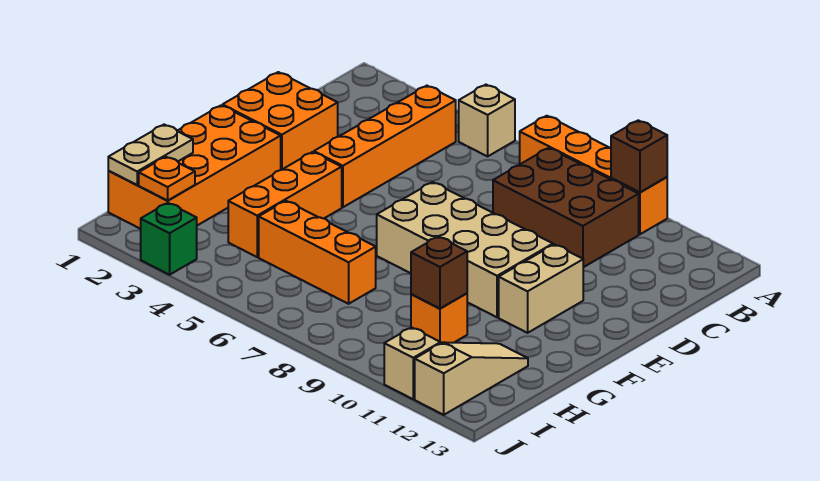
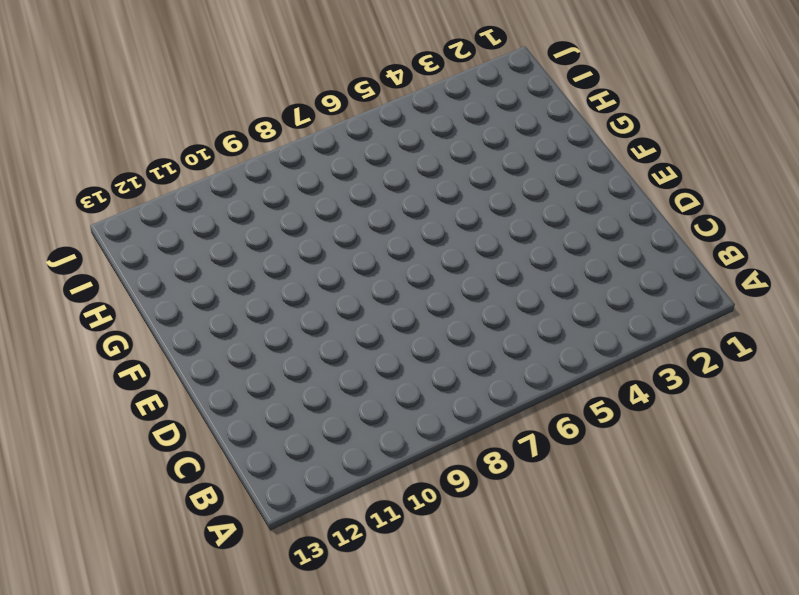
none -> tan brick A5 level 1
none -> orange brick A7:A10 level 1
none -> orange brick B4:E4 level 1

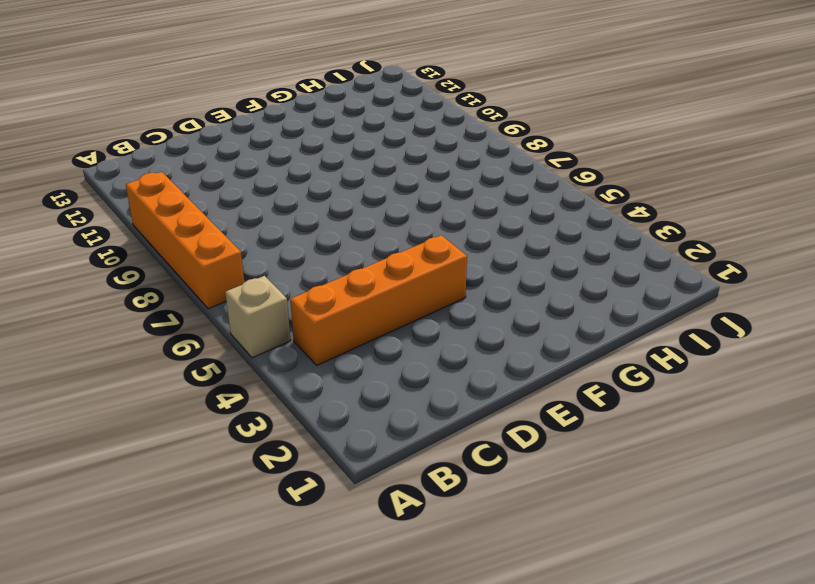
none -> brown brick B8:C10 level 1
none -> orange brick D1:E2 level 1
none -> tan brick E7:F10 level 1

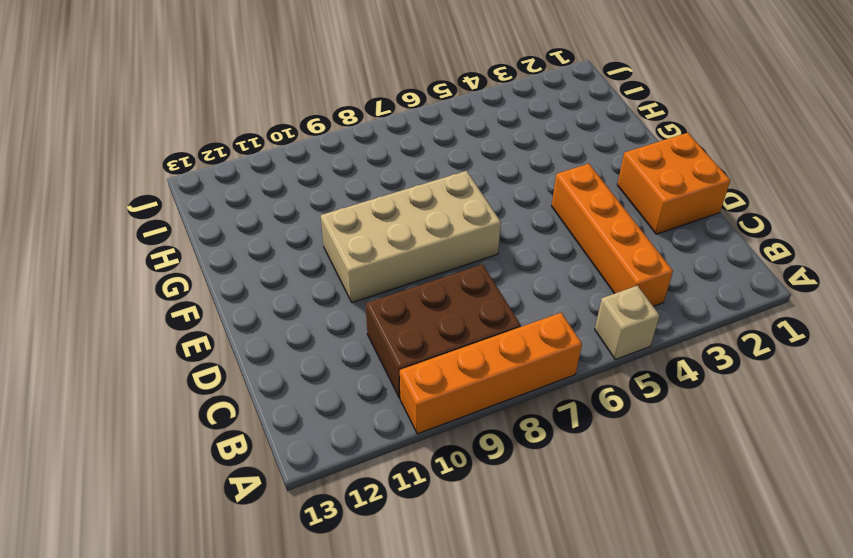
none -> tan brick E11:F11 level 1
none -> orange brick F1:I2 level 1
none -> orange brick F4:H4 level 1

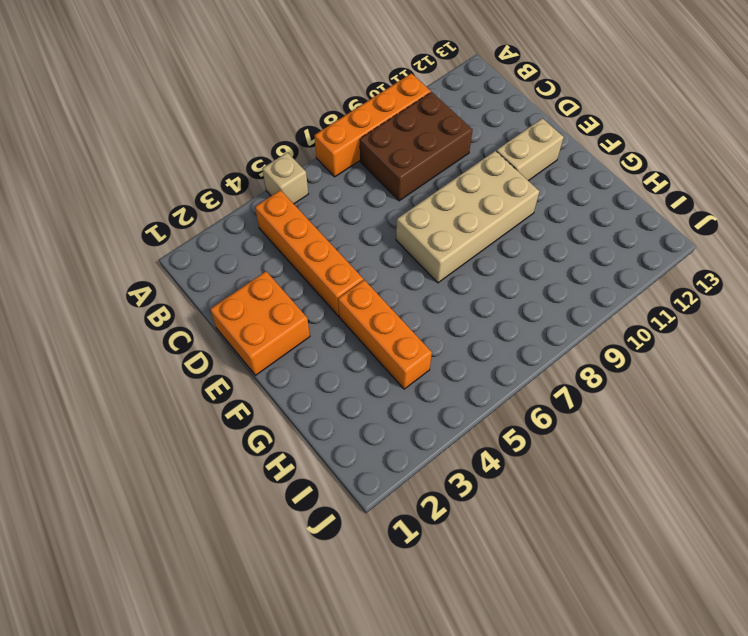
tan brick E11:E12 level 1 -> tan brick E11:F11 level 1
none -> orange brick F1:I2 level 1
none -> orange brick H5:H7 level 1
none -> orange brick H10 level 1

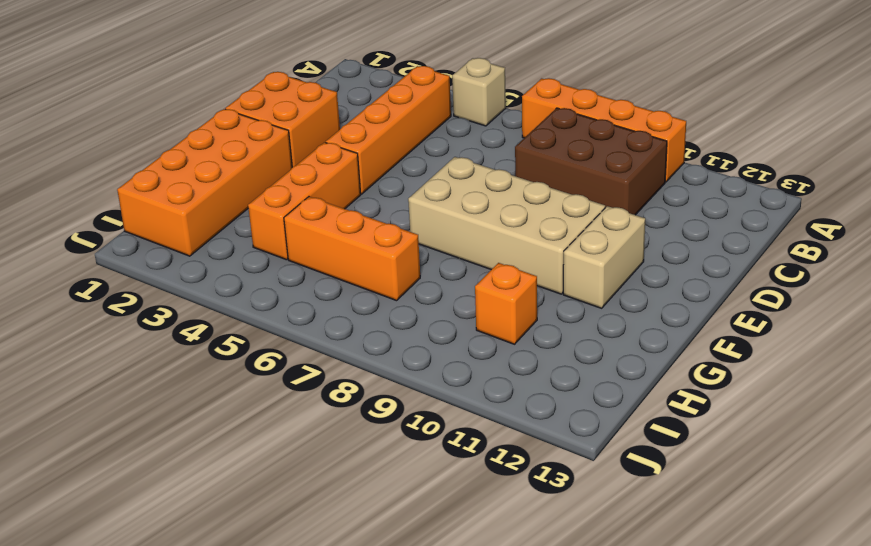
none -> tan slope H12:J12 level 1 top J
none -> green brick J3 level 1
none -> tan brick J11 level 1

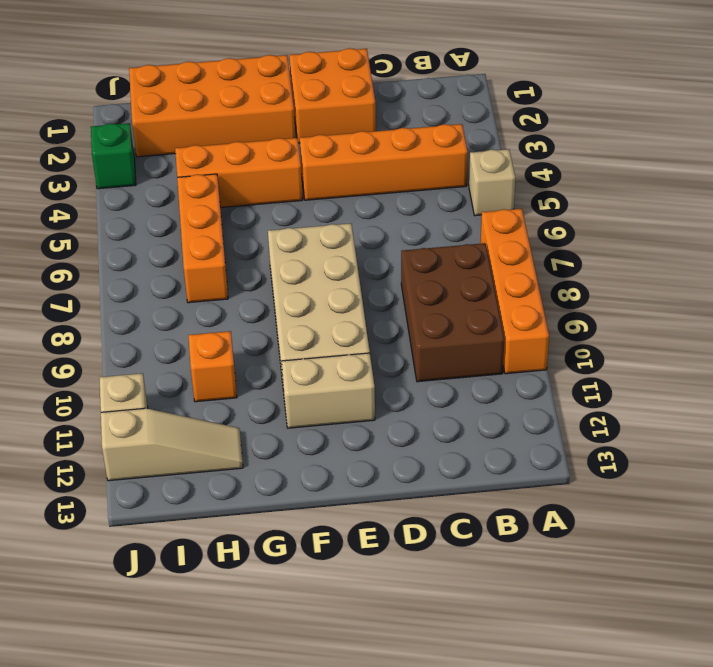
none -> brown brick A10 level 2
none -> tan plate H1:I1 level 2
none -> brown brick H10 level 2

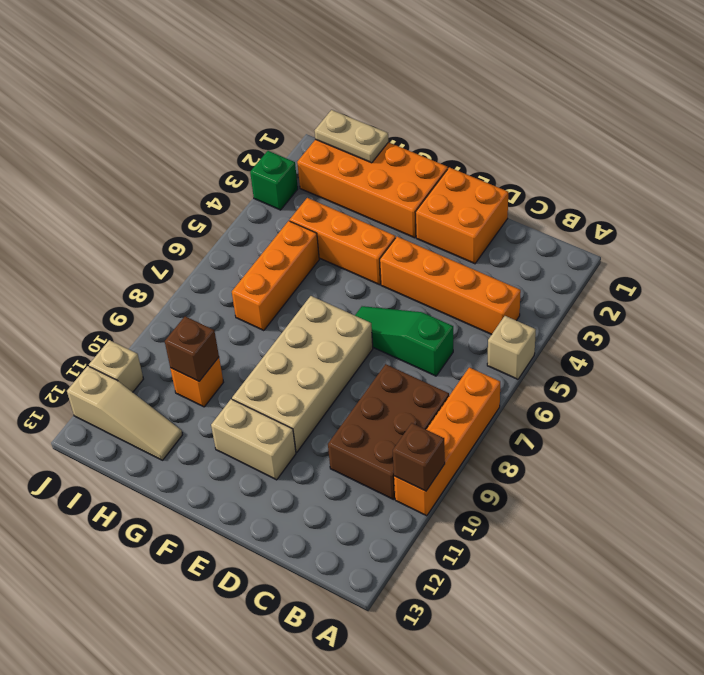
green slope C6:E6 level 1 top C -> none
none -> orange plate I2 level 2

